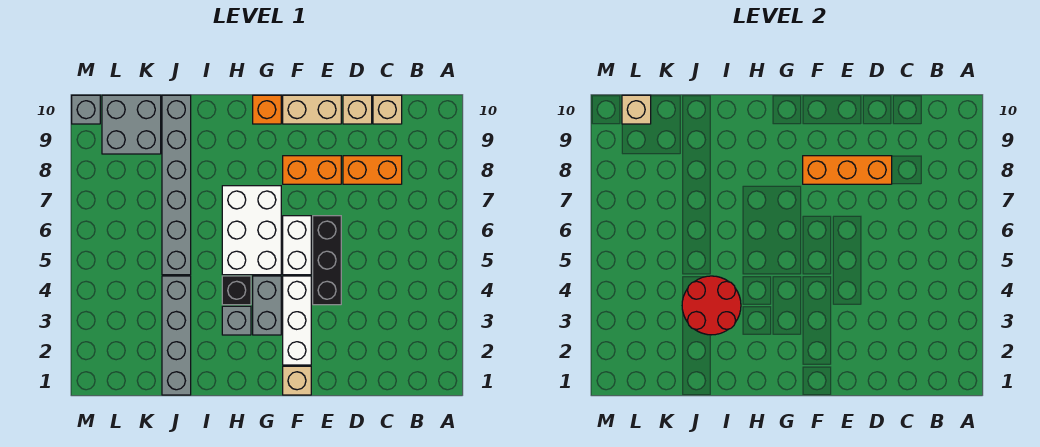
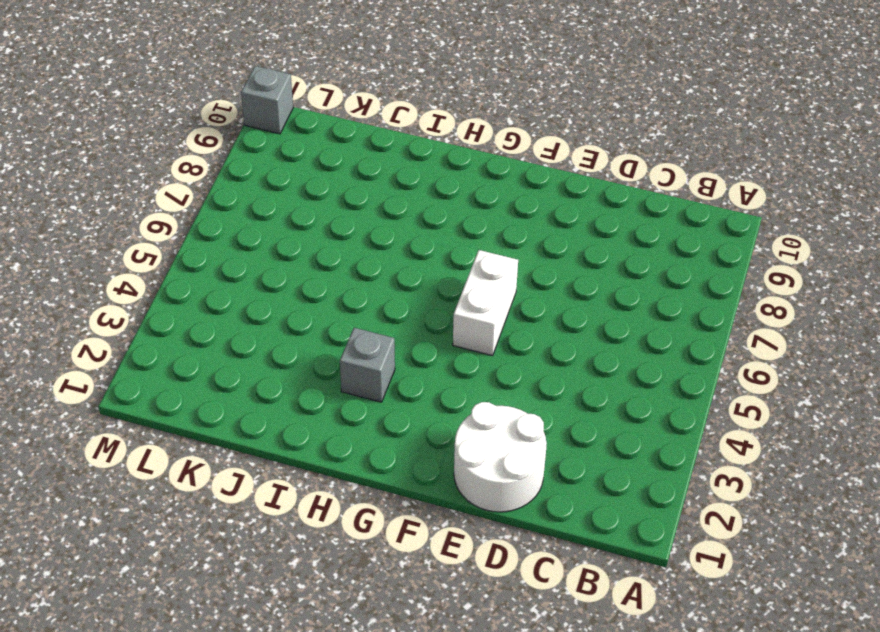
white round brick D1:E2 level 1 -> none
none -> orange brick C8:D8 level 1
none -> tan brick C10 level 1
none -> tan brick D10 level 1

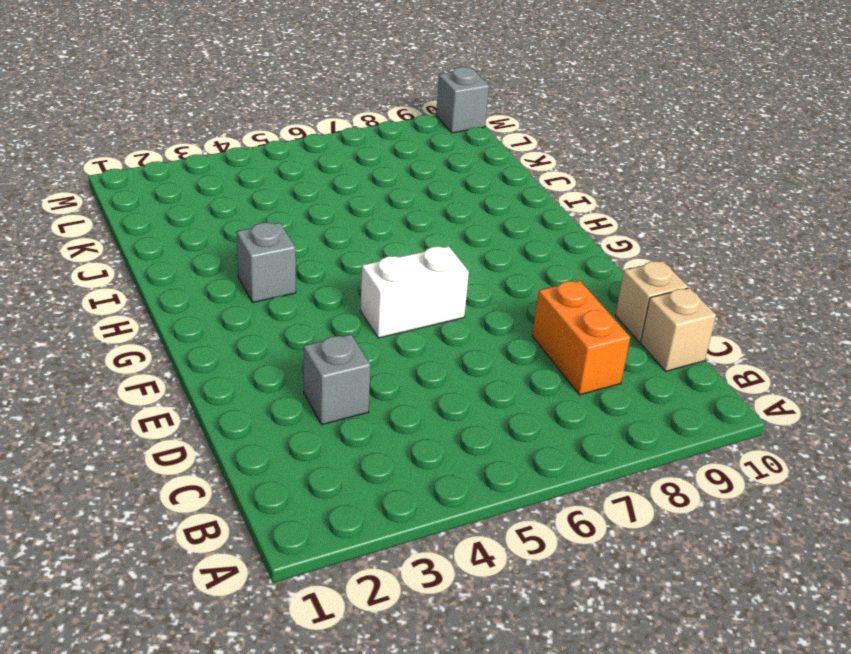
grey brick D3 level 1 -> none
none -> black brick E4:E6 level 1
none -> orange brick E8:F8 level 1
none -> tan brick E10:F10 level 1

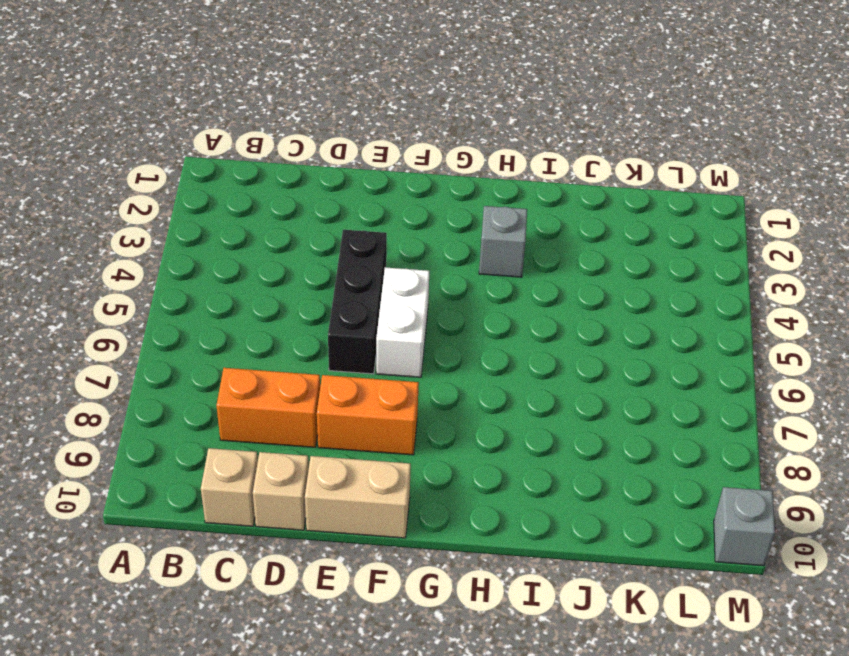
none -> tan brick F1 level 1
none -> white brick F2:F4 level 1
none -> grey brick G3:G4 level 1

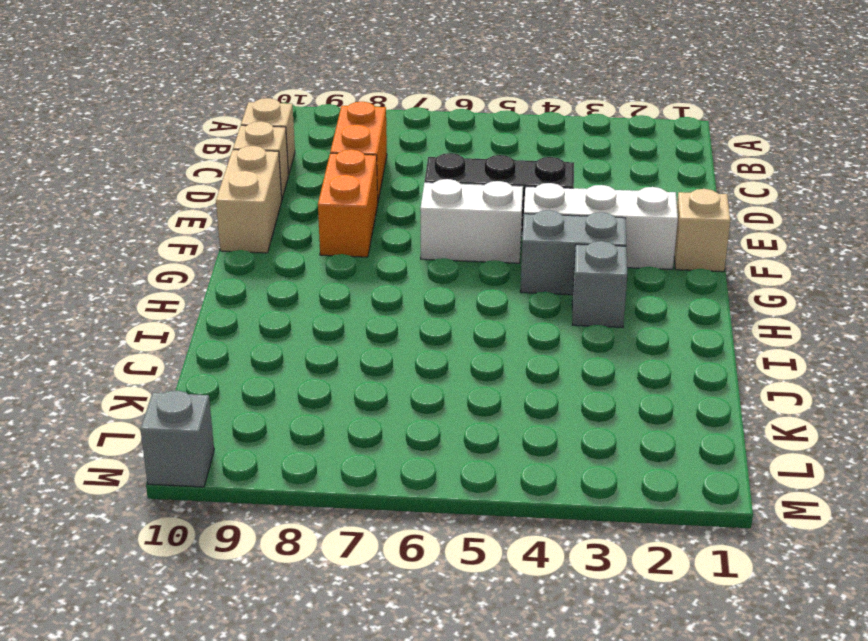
none -> white brick G5:H7 level 1
none -> orange brick G10 level 1
none -> black brick H4 level 1

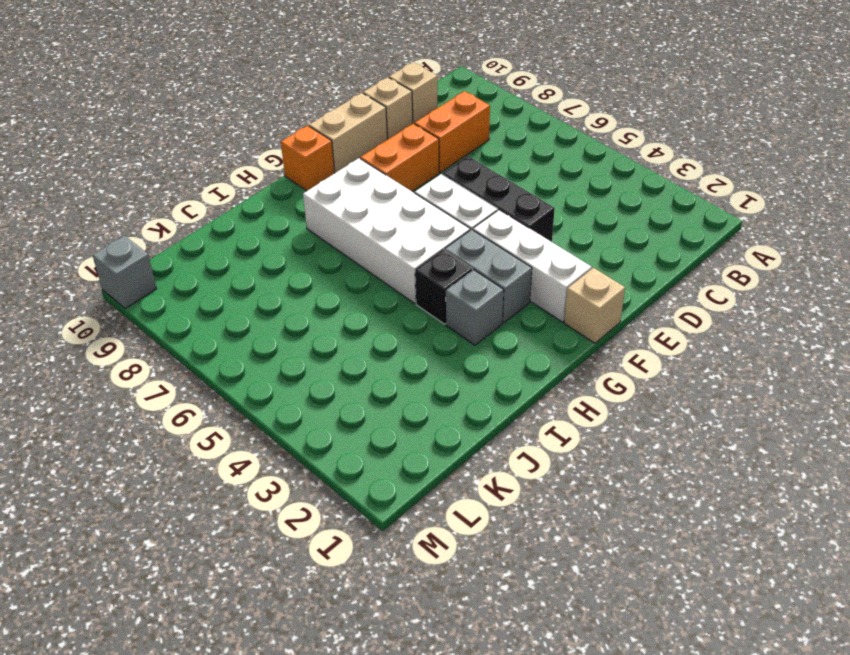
white brick G5:H8 level 1 -> white brick G5:H7 level 1
none -> grey brick J1:J4 level 1
none -> grey brick J5:J10 level 1
none -> grey brick K9:L10 level 1

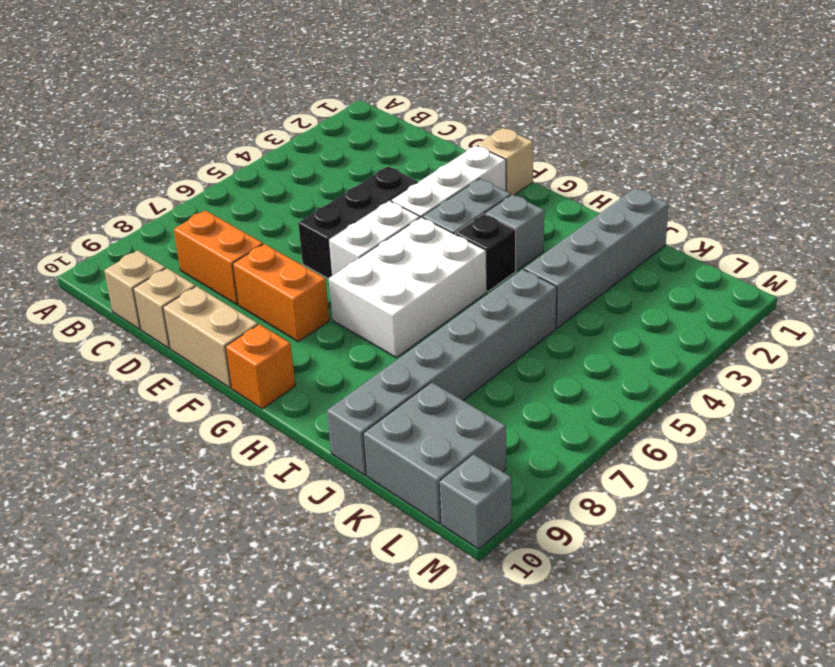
none -> orange brick D8:F8 level 2
none -> red round brick I3:J4 level 2
none -> tan brick L10 level 2

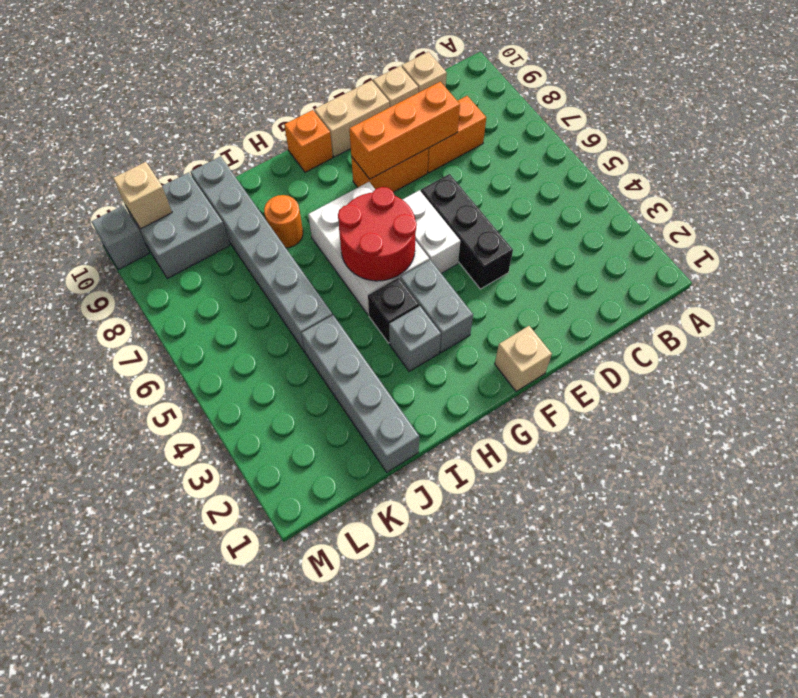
red round brick G5:H6 level 2 -> red round brick I3:J4 level 2
orange round brick I8 level 1 -> none
none -> white brick F2:F4 level 1

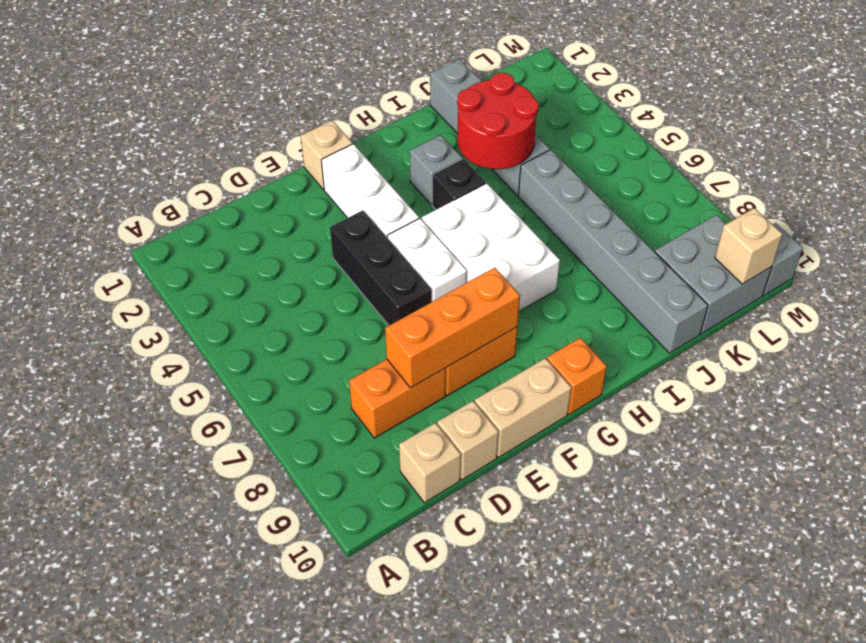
none -> grey brick G3:G4 level 1

